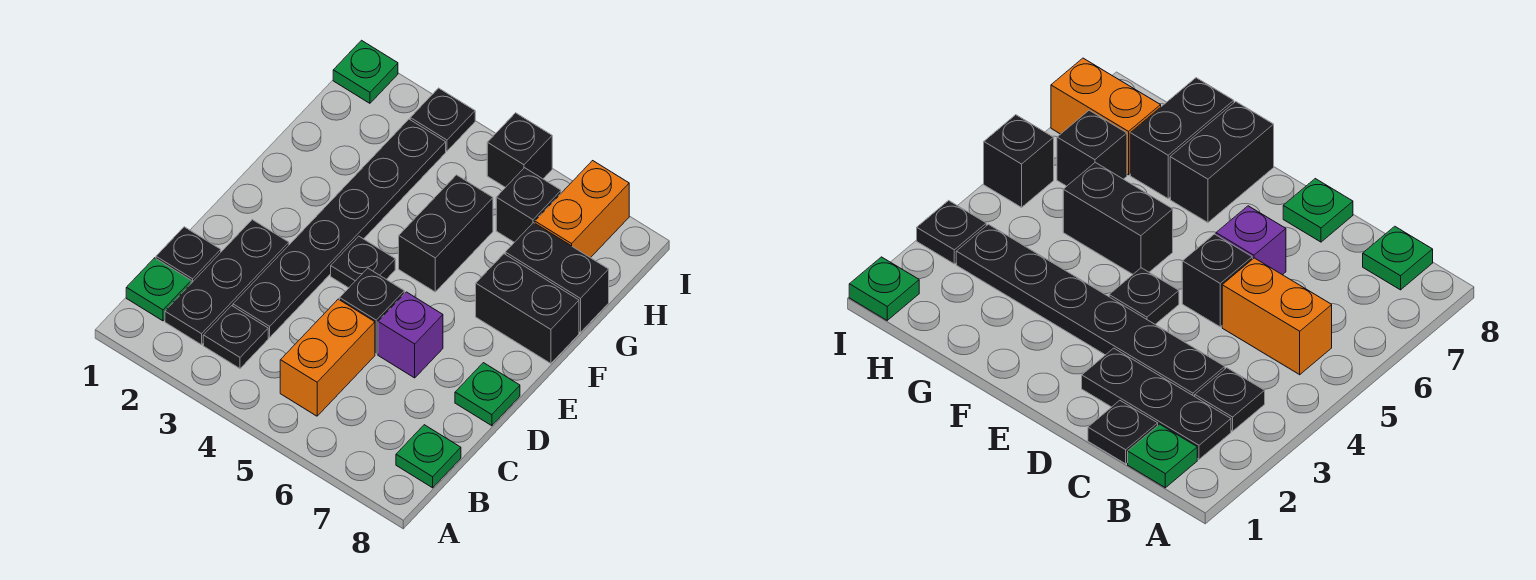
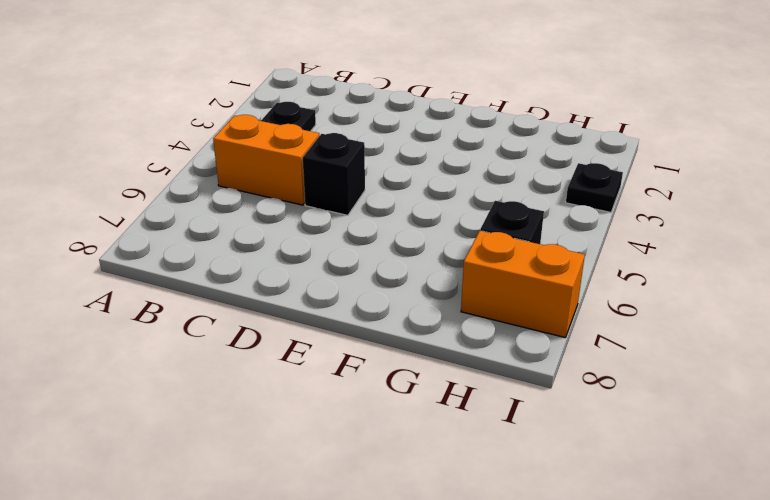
none -> green plate B1 level 1
none -> black plate B2:D2 level 1
none -> green plate B8 level 1

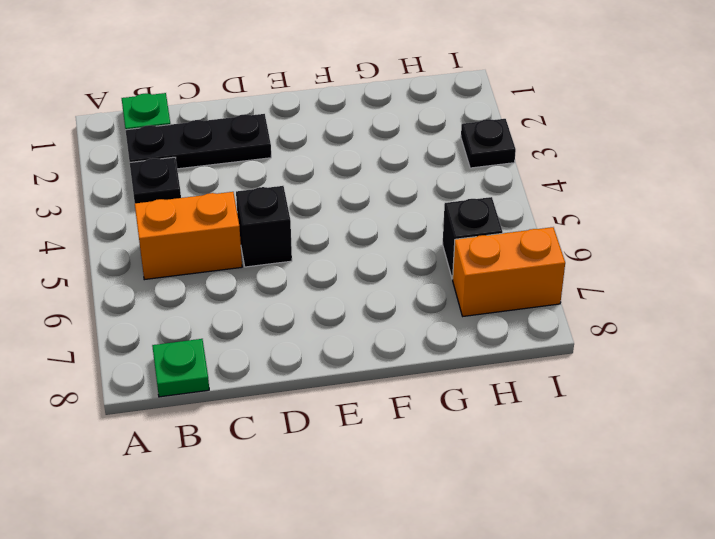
none -> black plate C1 level 1
none -> black plate C3:H3 level 1
none -> purple brick D6 level 1

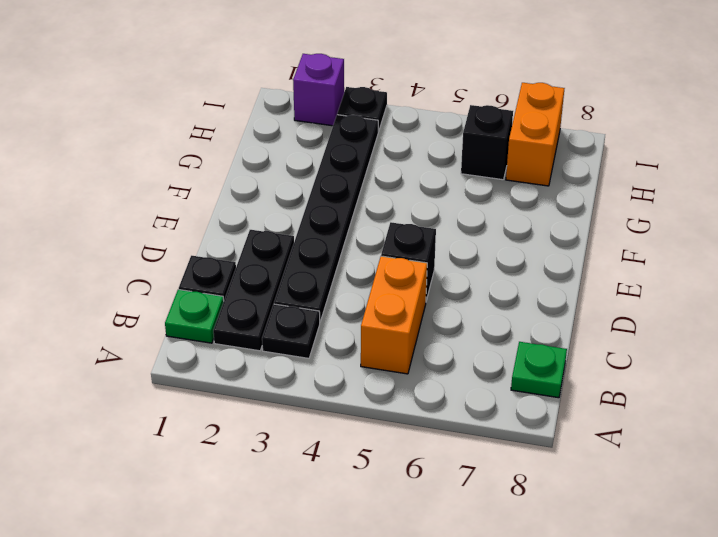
purple brick I2 level 1 -> purple brick D6 level 1
none -> green plate D8 level 1
none -> black plate E4 level 1
none -> black brick F5:G5 level 1

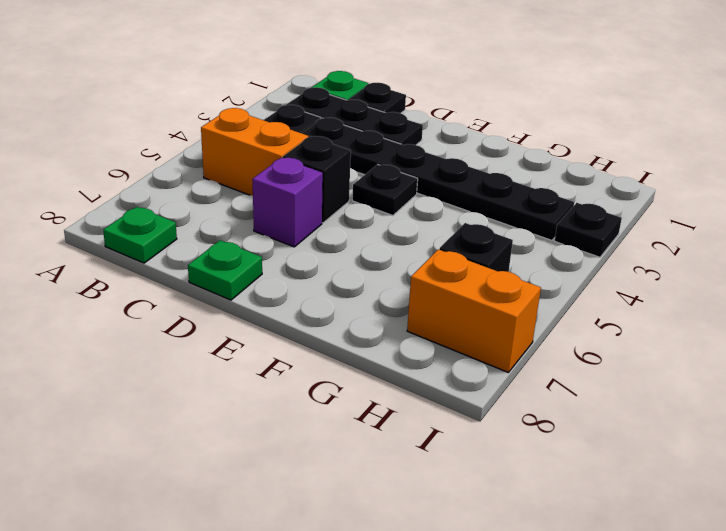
none -> black brick F5:G5 level 1
none -> black brick F7:F8 level 1
none -> black brick G7:G8 level 1

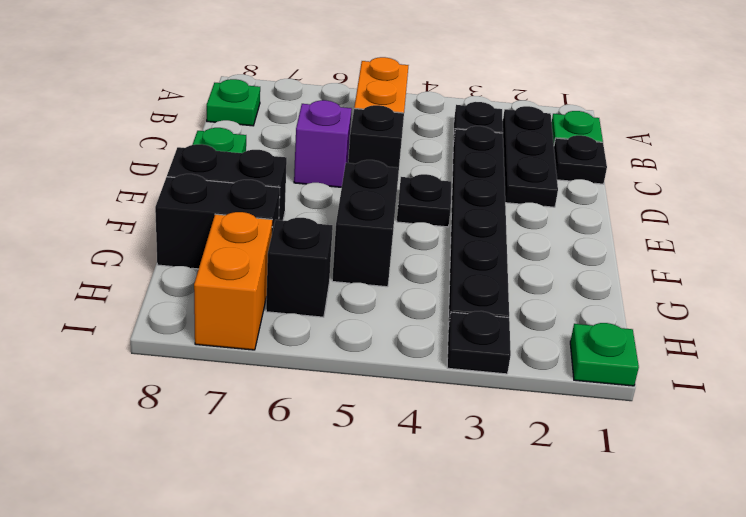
none -> black brick I5 level 1

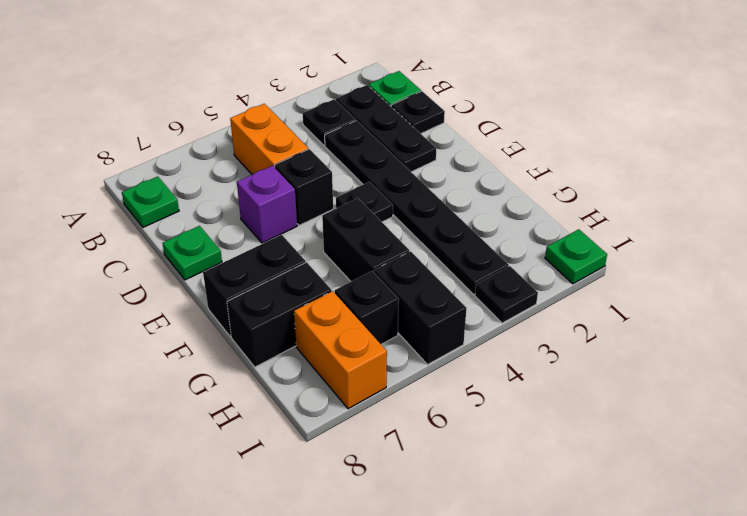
black brick H5:I5 level 1 -> black brick I5 level 1

